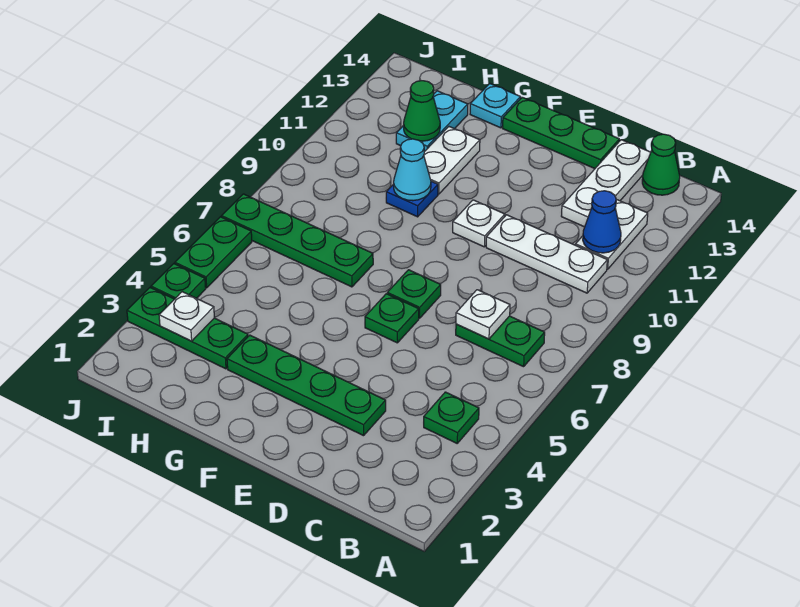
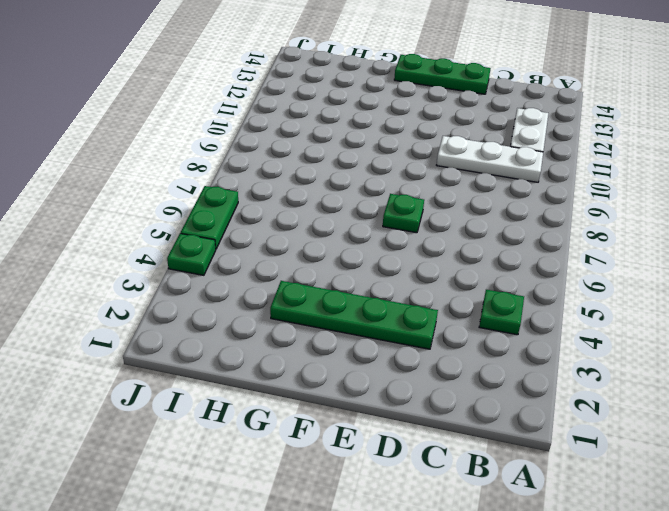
none -> green plate B7:C7 level 1
none -> green cone B14 level 1
none -> white plate C12:C14 level 1

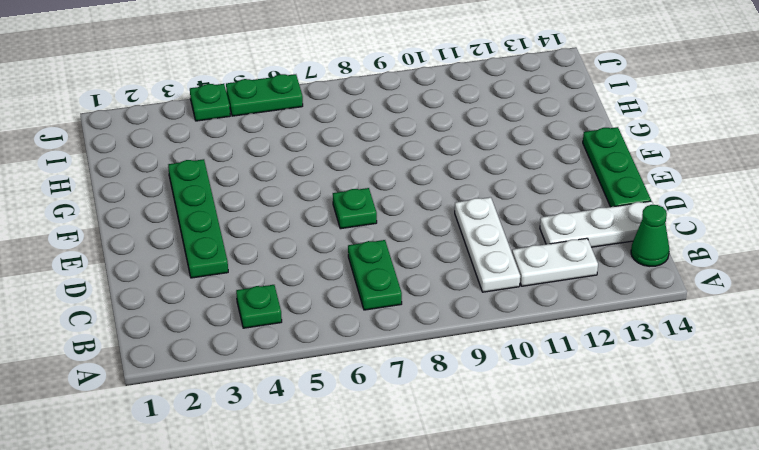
none -> green plate E6 level 1
none -> white plate E10 level 1
none -> green plate G7:J7 level 1

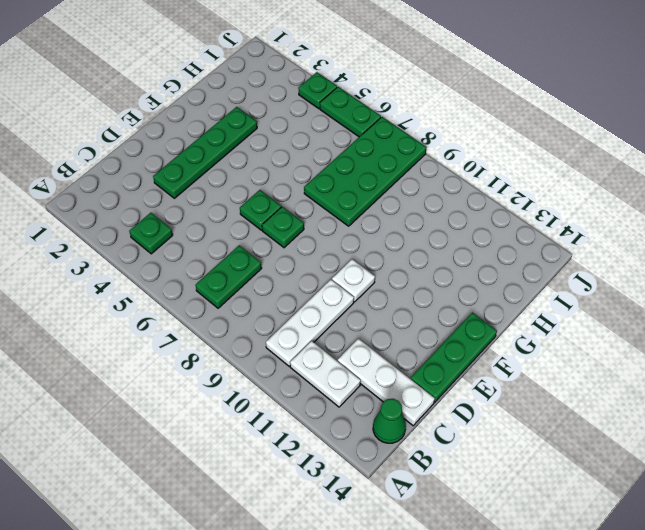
green plate G7:J8 level 1 -> green plate G7:J7 level 1
none -> blue plate G10 level 1
none -> white plate G11:G12 level 1
none -> cyan plate G14 level 1

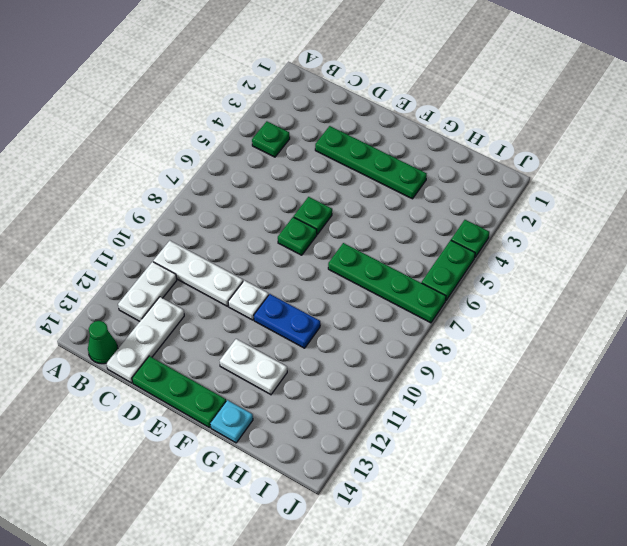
blue plate F10:G10 level 1 -> blue plate G10 level 1
white plate F12:G12 level 1 -> white plate G11:G12 level 1
none -> green plate B7:C7 level 1
none -> green plate H3:J3 level 1
none -> cyan plate H12:H13 level 1

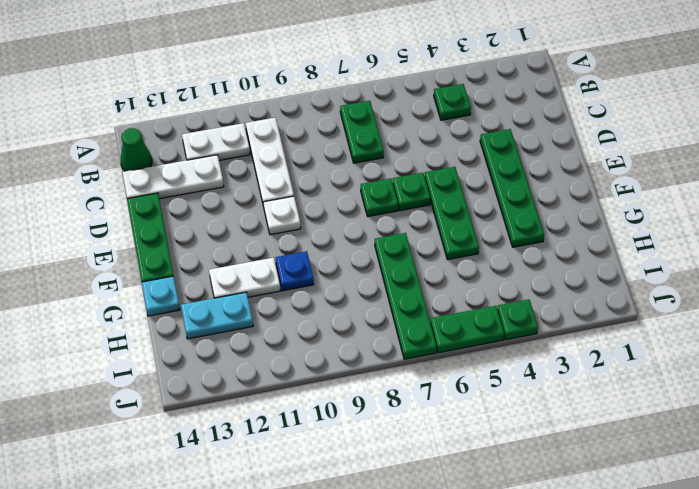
green plate E5:G5 level 1 -> green plate H3:J3 level 1
none -> blue cone B11 level 2
none -> white plate C7 level 2
none -> cyan cone G10 level 2

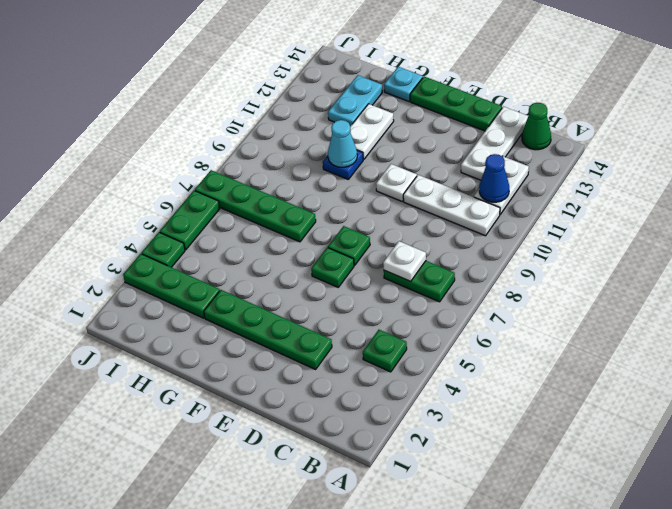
none -> green cone H12 level 2
none -> white plate I3 level 2

